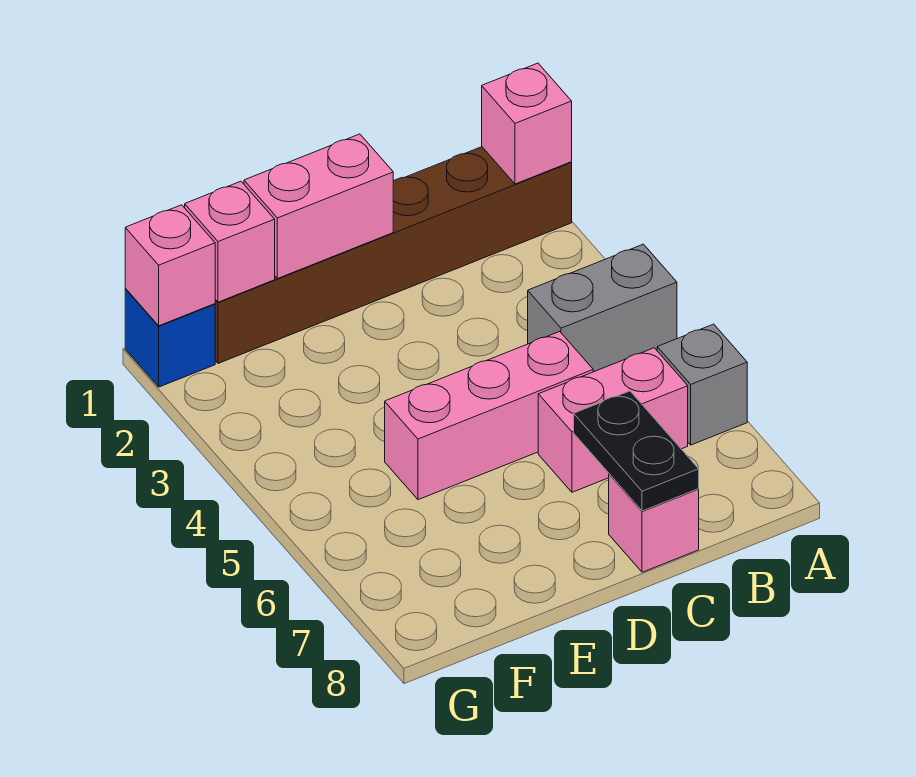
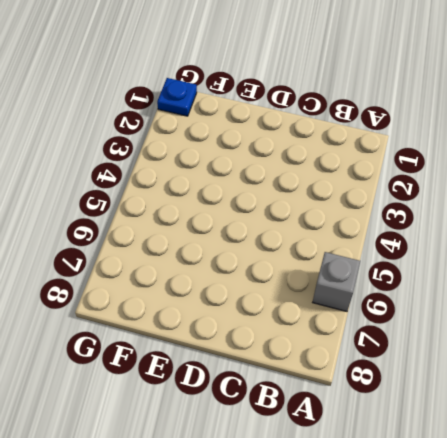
blue plate G1 level 1 -> blue brick G1 level 1
none -> brown brick A1:F1 level 1
none -> grey brick A4:B4 level 1
none -> pink brick B6:C6 level 1

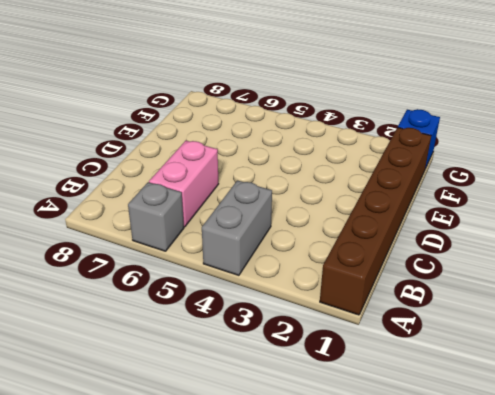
none -> pink brick C5:E5 level 1
none -> pink brick C8 level 1
none -> pink brick A1 level 2

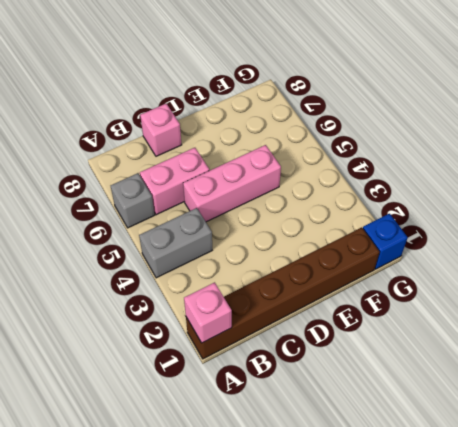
none -> black plate C7:C8 level 2
none -> pink brick D1:E1 level 2
none -> pink brick F1 level 2

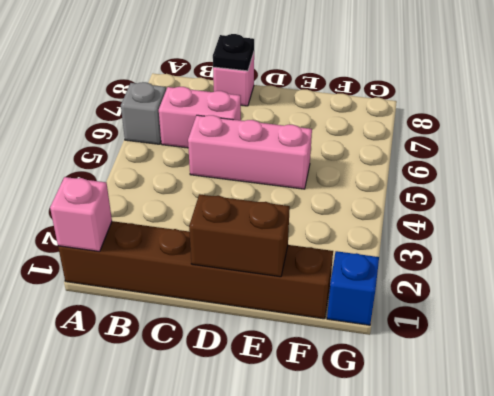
black plate C8 level 2 -> black plate C7:C8 level 2
brown brick D1:E1 level 2 -> pink brick D1:E1 level 2
none -> grey brick A4:B4 level 1
none -> pink brick F1 level 2
none -> pink brick G1 level 2

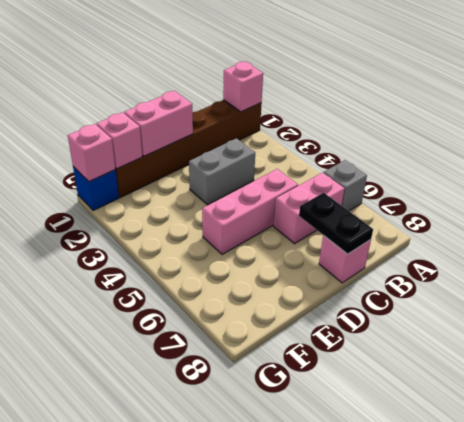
grey brick C3:D3 level 1 -> grey brick A4:B4 level 1

